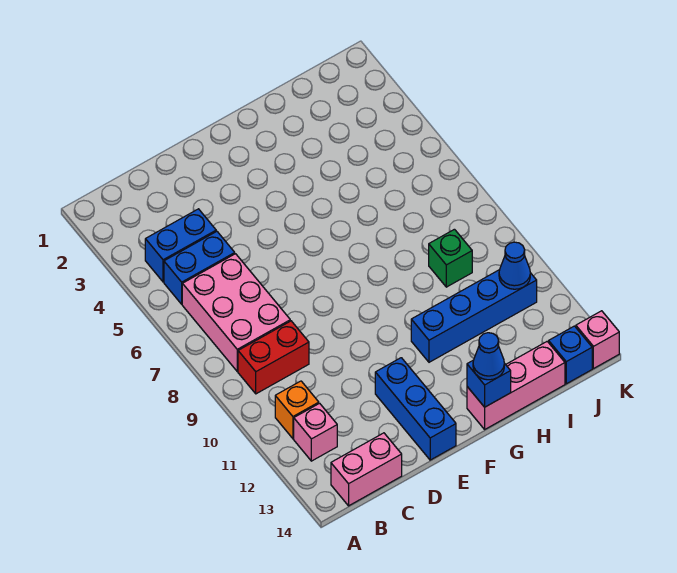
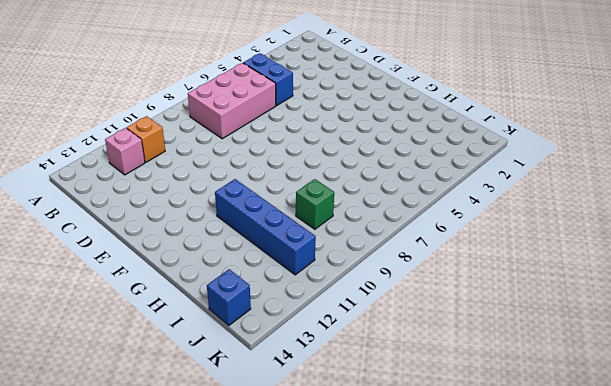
none -> blue brick B4:C4 level 1
none -> red brick B9:C9 level 1
none -> pink brick B14:C14 level 1

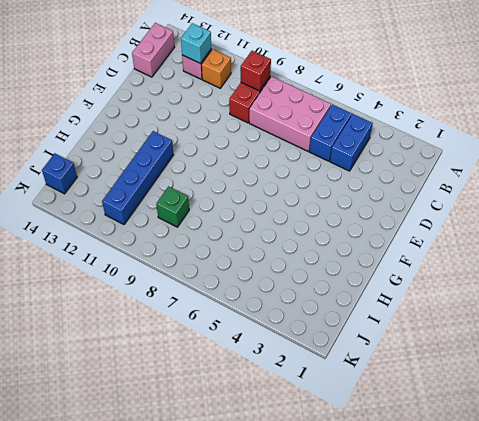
red brick B9 level 2 -> none
cyan brick B12 level 2 -> none
none -> blue brick E12:E14 level 1
none -> pink brick G14:I14 level 1
none -> pink brick K14 level 1

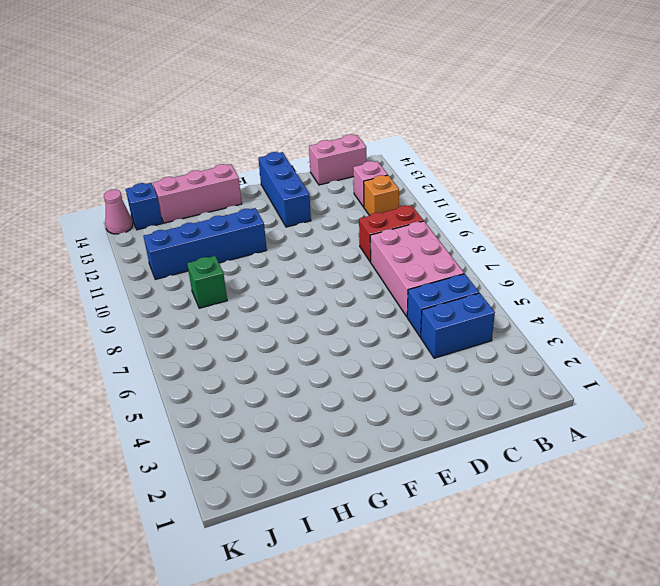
pink cone K14 level 1 -> pink brick K14 level 1
none -> blue brick G14 level 2
none -> blue cone J11 level 2
none -> blue cone G14 level 3

